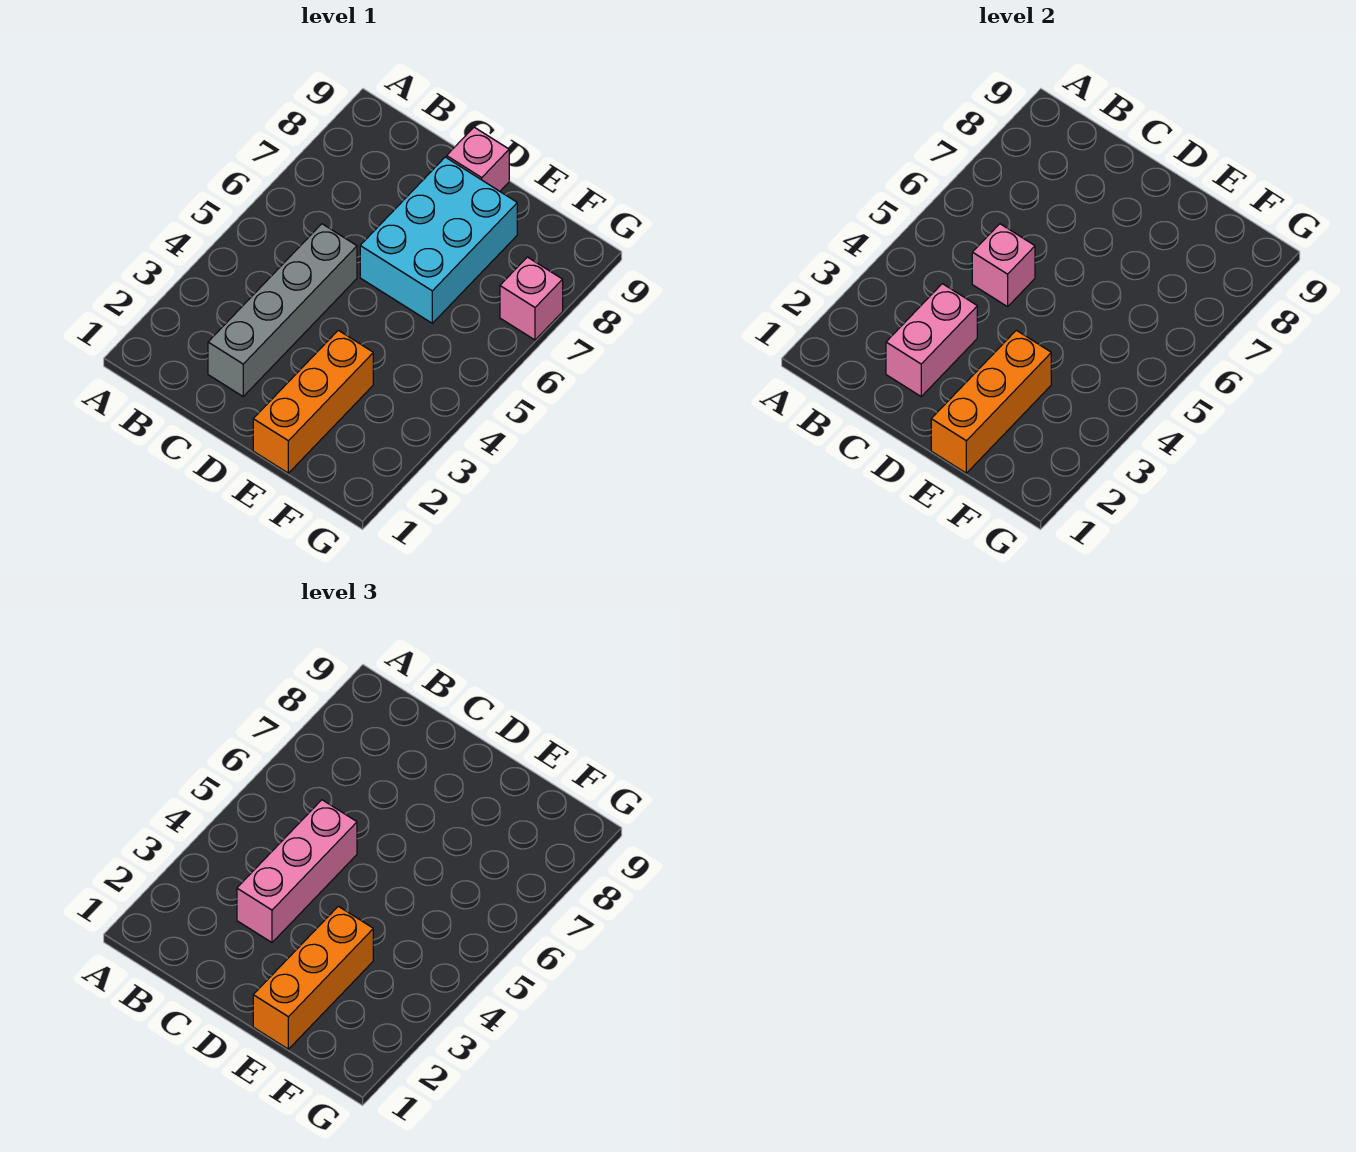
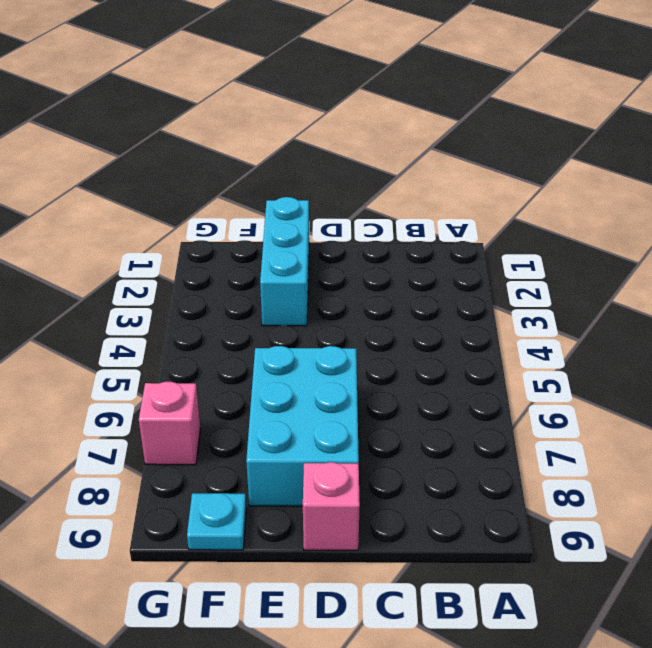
cyan brick E1:E3 level 1 -> orange brick E1:E3 level 1
cyan plate F9 level 1 -> none
none -> grey brick C2:C5 level 1
none -> pink brick C2:C3 level 2

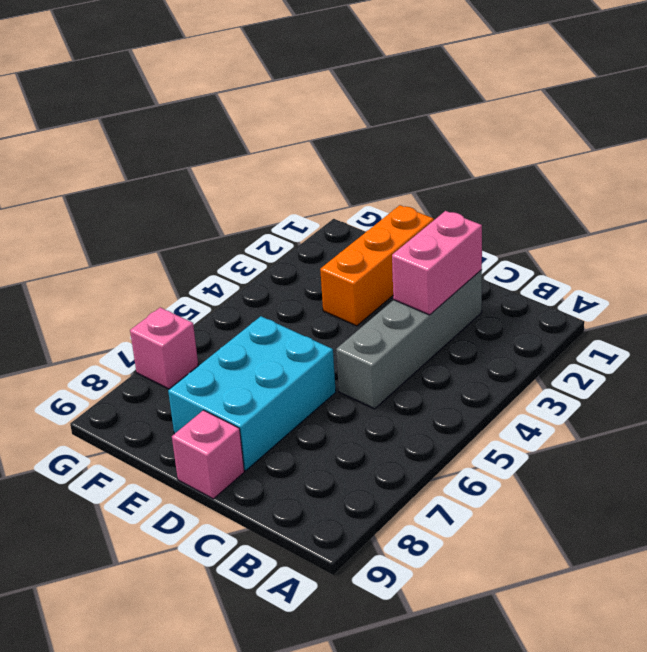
none -> pink brick C5 level 2
none -> orange brick E1:E3 level 2

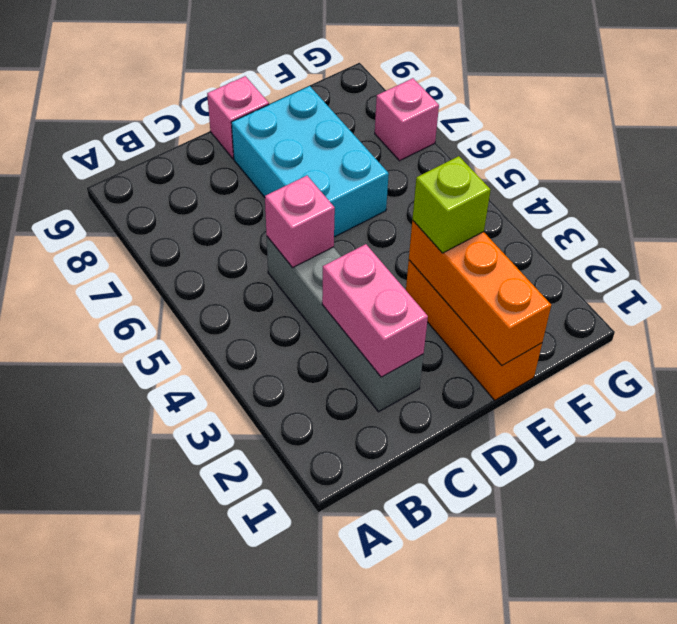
lime brick E3 level 3 -> orange brick E1:E3 level 3
none -> pink brick C3:C5 level 3

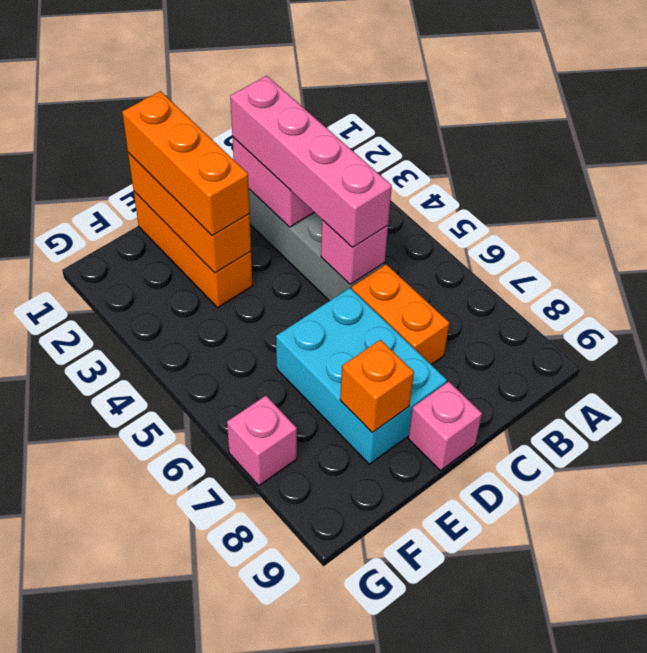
pink brick C2:C5 level 3 -> pink brick C3:C5 level 3
orange brick C6:C7 level 1 -> none
orange brick E8 level 2 -> none

